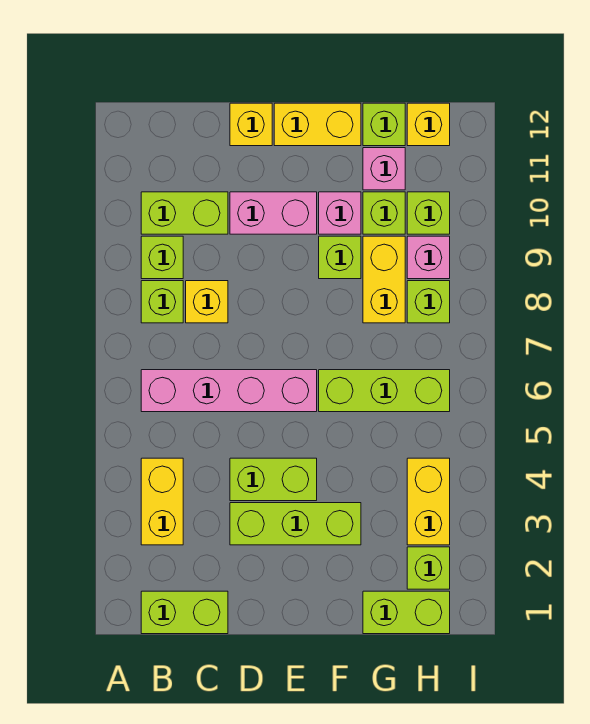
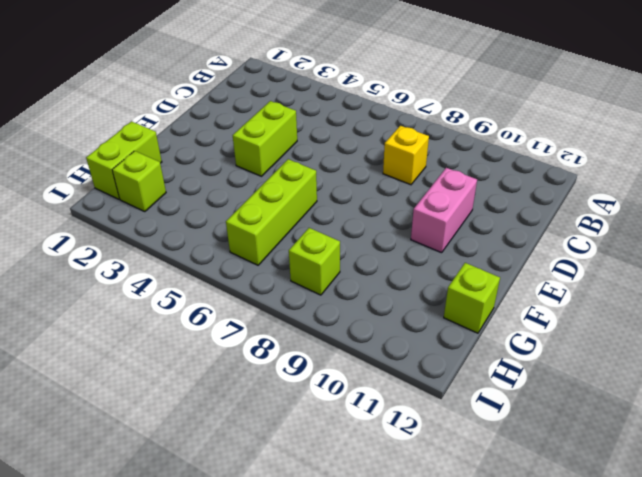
none -> lime brick B1:C1 level 1
none -> yellow brick B3:B4 level 1
none -> pink brick B6:E6 level 1

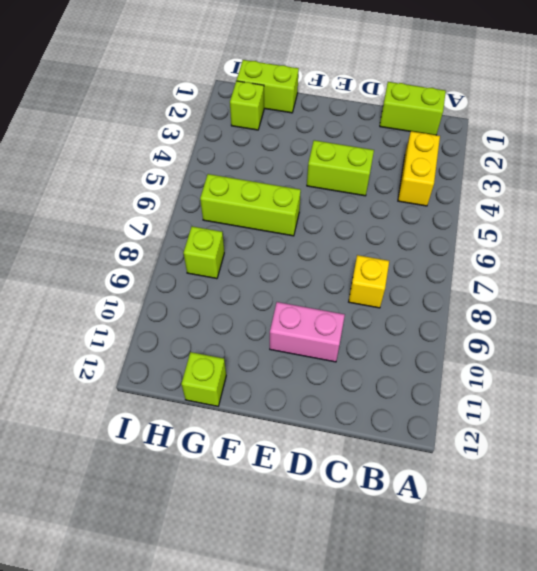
none -> pink brick B6:E6 level 1
none -> lime brick B8 level 1
none -> lime brick B9 level 1

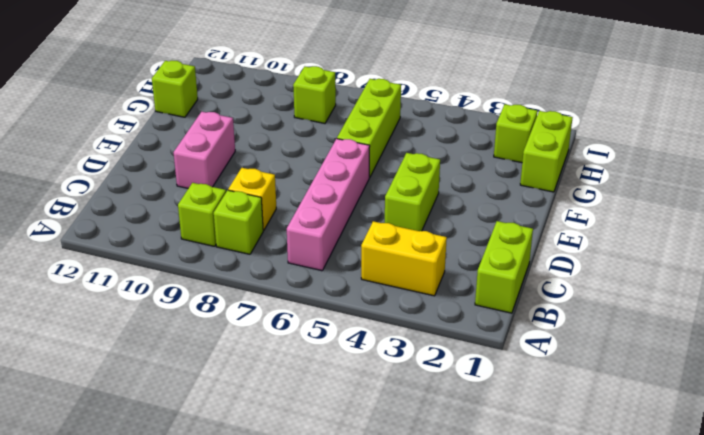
none -> lime brick B10:C10 level 1
none -> lime brick D3:F3 level 1
none -> yellow brick D12 level 1

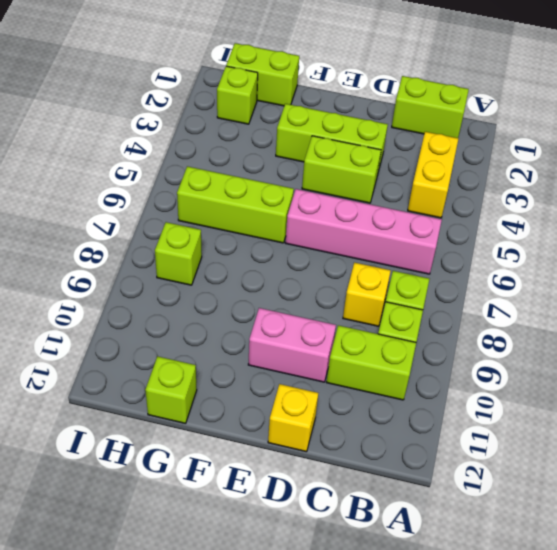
none -> yellow brick E12:F12 level 1
none -> lime brick F9 level 1
none -> pink brick F10 level 1

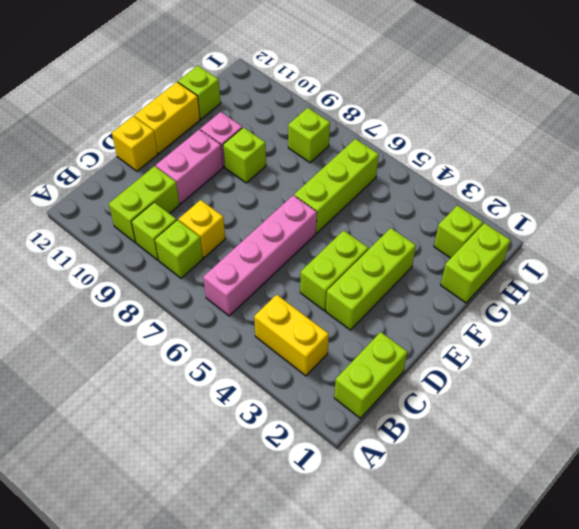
none -> yellow brick G8:G9 level 1
none -> lime brick G10 level 1
none -> pink brick G11 level 1

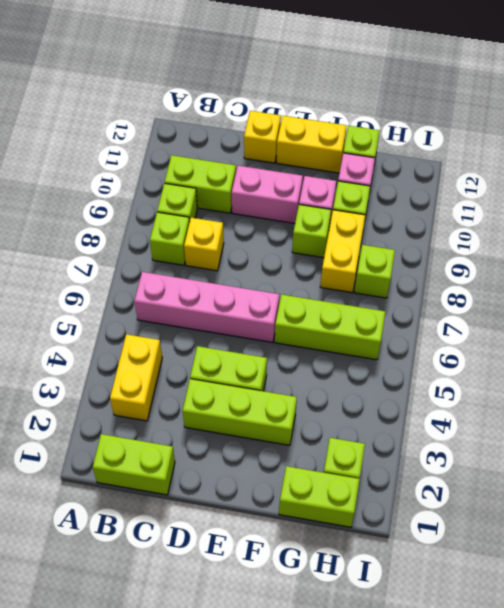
none -> yellow brick H3:H4 level 1
none -> pink brick H9 level 1
none -> lime brick H10 level 1

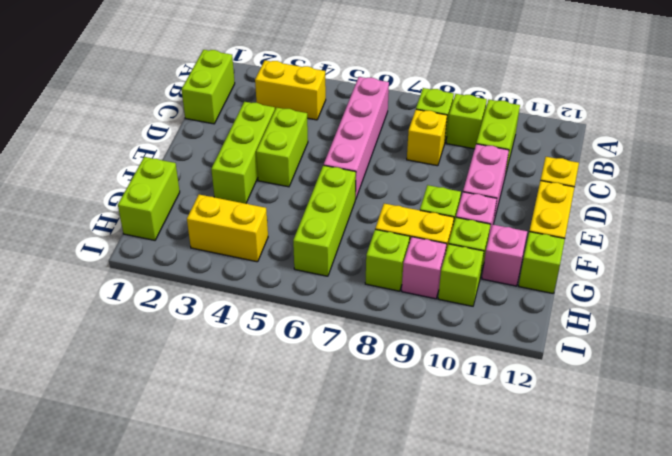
none -> lime brick H2 level 1
none -> yellow brick H12 level 1

